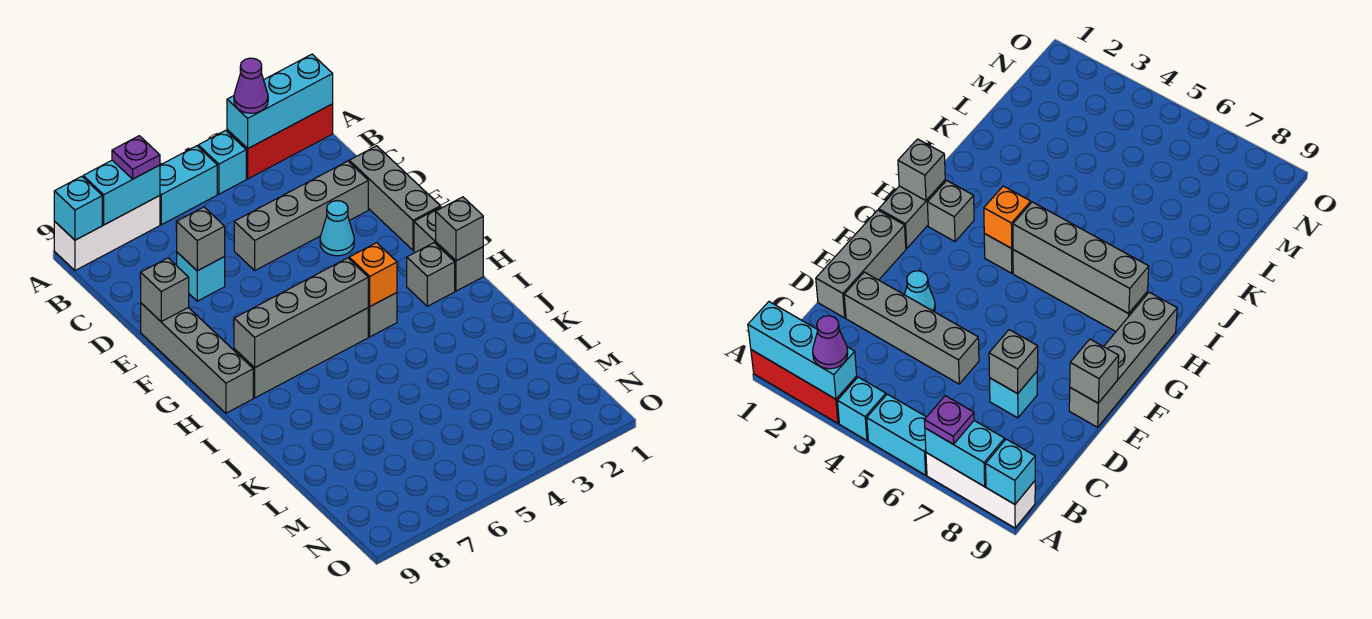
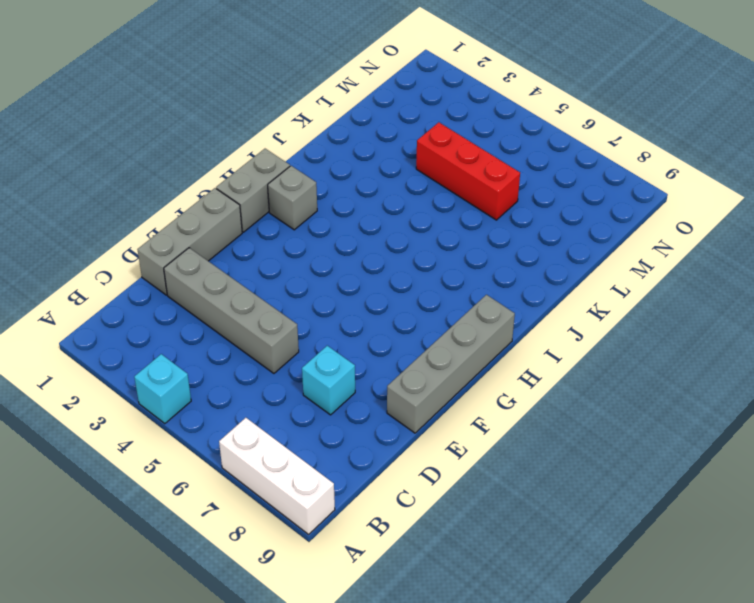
red brick L4:L6 level 1 -> red brick A1:A3 level 1
none -> cyan brick A5:A6 level 1
none -> cyan cone E3 level 1
none -> grey brick H4 level 1

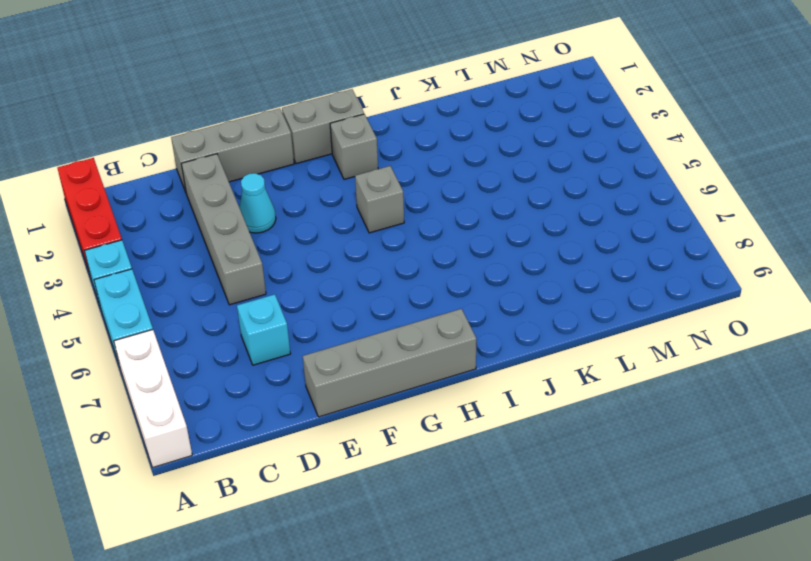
none -> grey brick H5:H8 level 1
none -> cyan brick A1:A3 level 2
none -> cyan brick A7:A8 level 2

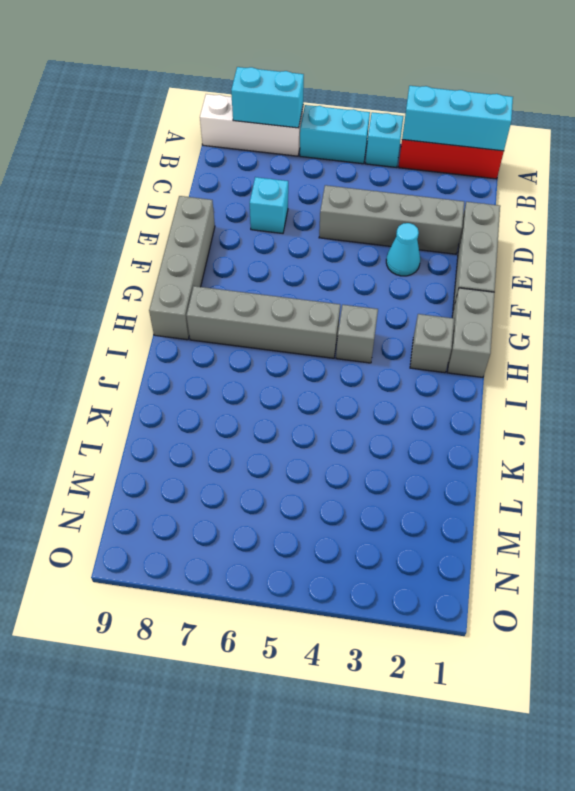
none -> cyan brick A9 level 2
none -> grey brick D7 level 2
none -> grey brick E9 level 2

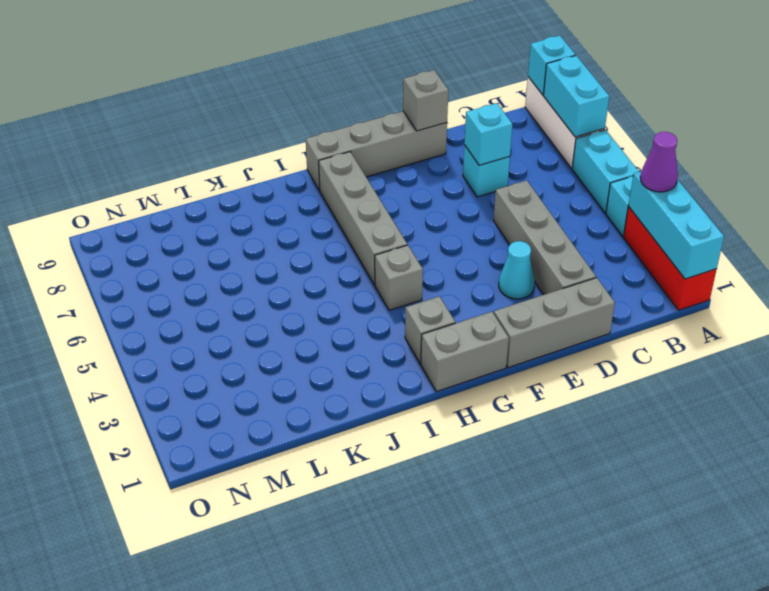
cyan brick D7 level 2 -> grey brick D7 level 2
none -> grey brick H1 level 2
none -> orange brick H4 level 2
none -> grey brick H5:H8 level 2

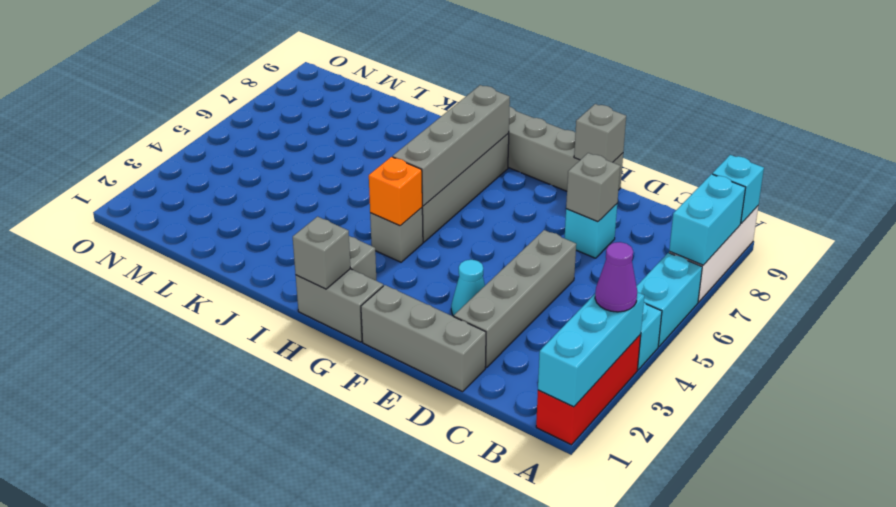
none -> purple plate A7 level 3

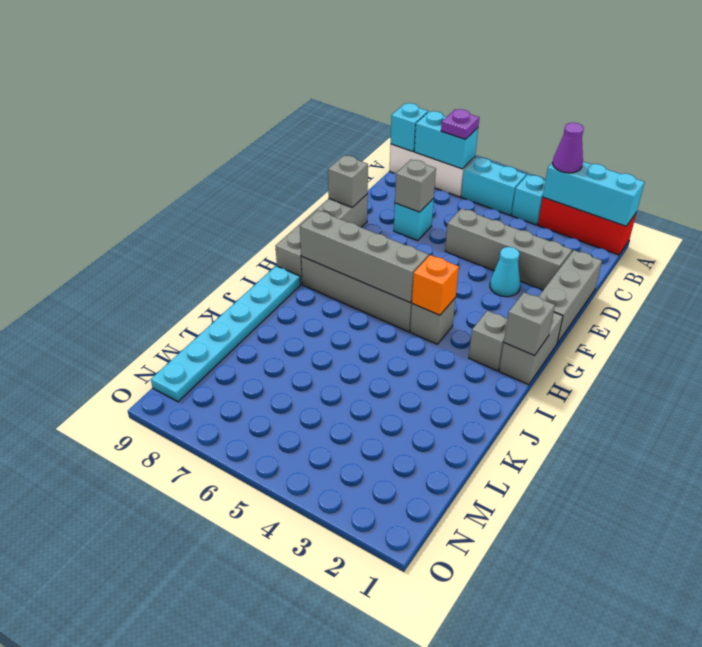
cyan plate I9:N9 level 1 -> none

